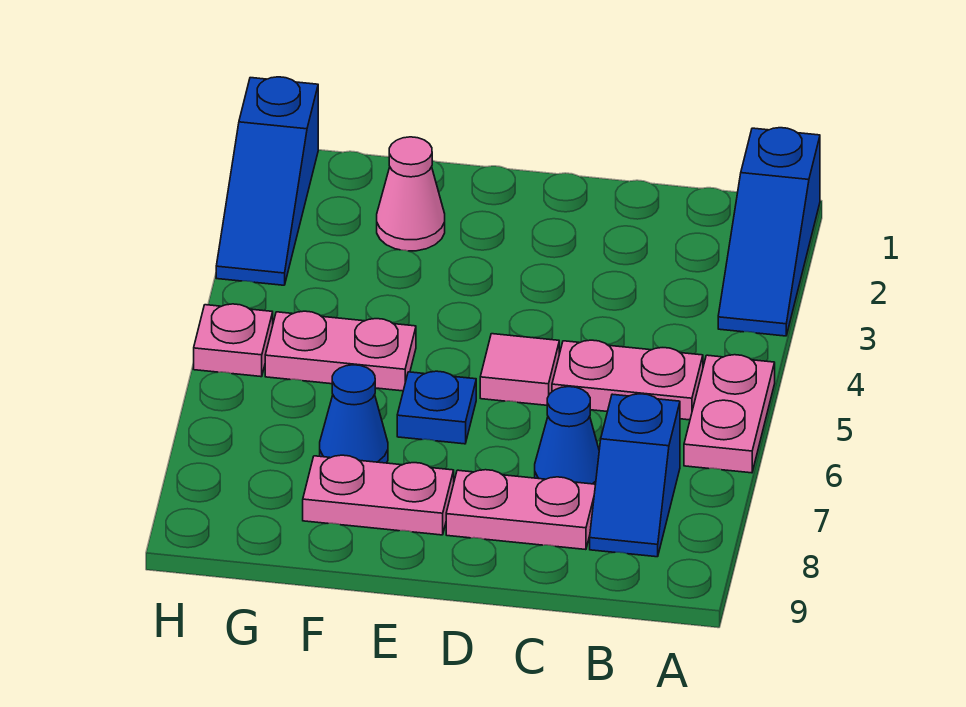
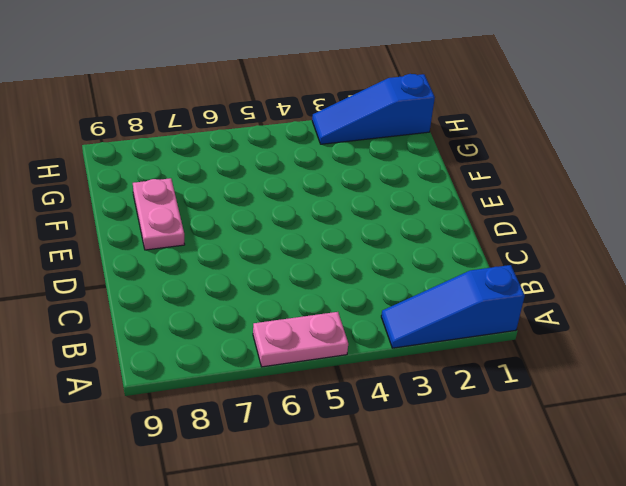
none -> pink plate B5:C5 level 1
none -> blue slope B7:B8 level 1 top 7
none -> blue cone C7 level 1

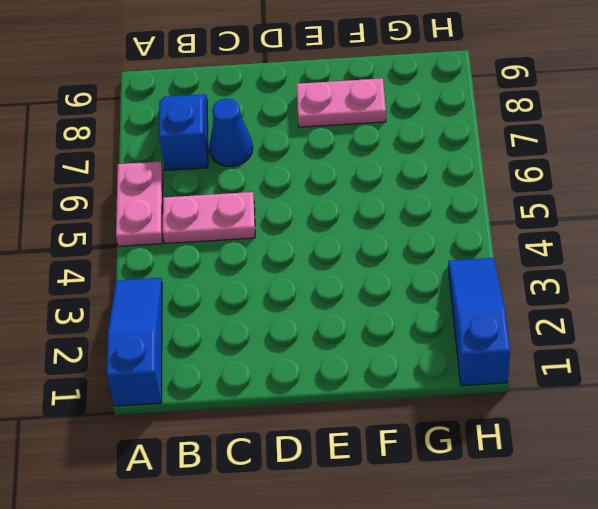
none -> pink plate C8:D8 level 1
none -> pink tile D5 level 1
none -> blue plate E6 level 1

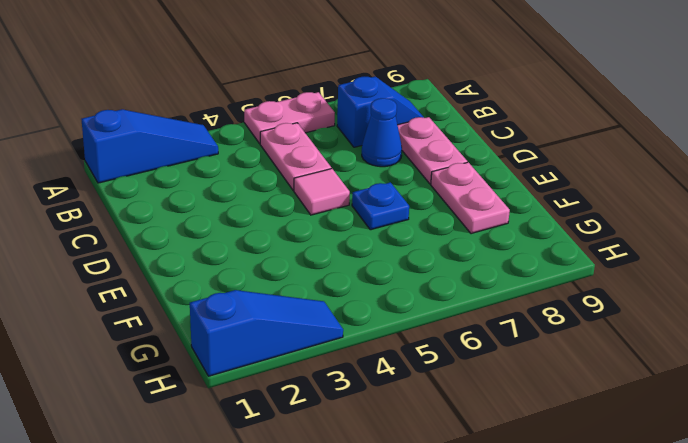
none -> pink cone F2 level 1
none -> pink plate F5:G5 level 1
none -> blue cone F7 level 1

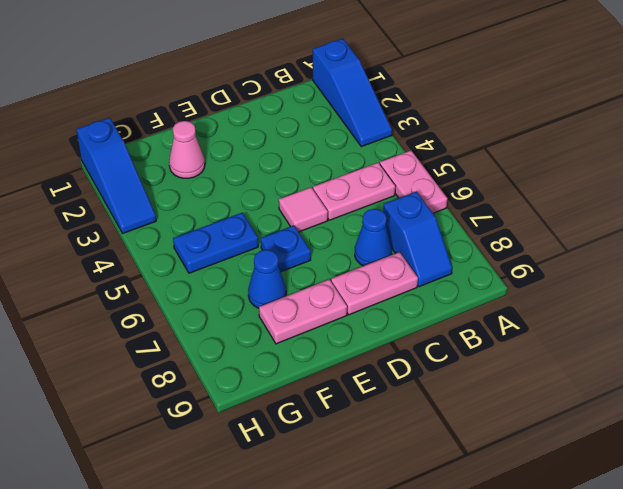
blue plate F5:G5 level 1 -> pink plate F5:G5 level 1
none -> pink plate H5 level 1

